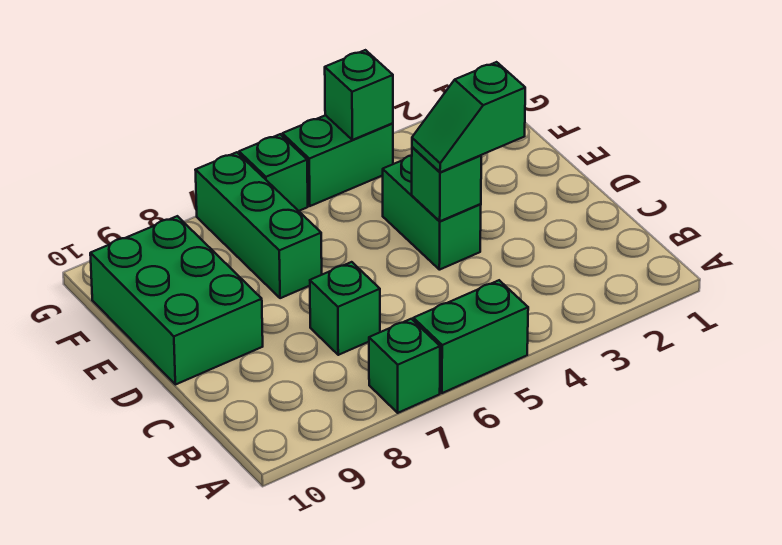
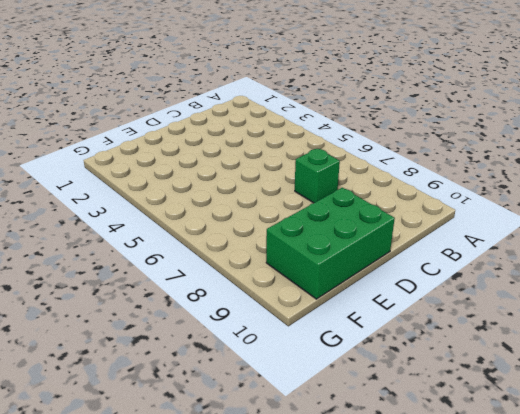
none -> green brick A5:A6 level 1
none -> green brick A7 level 1

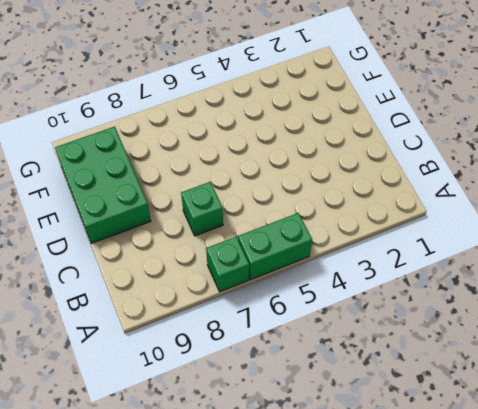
none -> green brick D4:E4 level 1
none -> green brick E7:G7 level 1

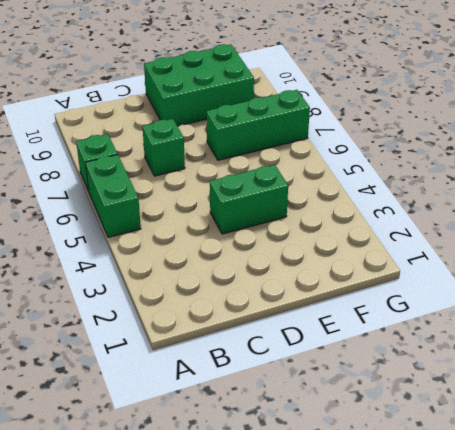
none -> green brick G4:G5 level 1
none -> green brick G6 level 1

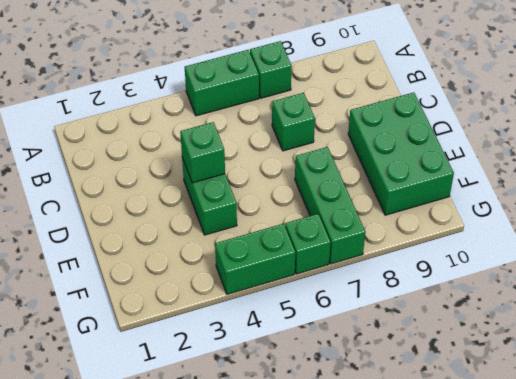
none -> green brick G4 level 2
none -> green slope D3:D4 level 3 top 3

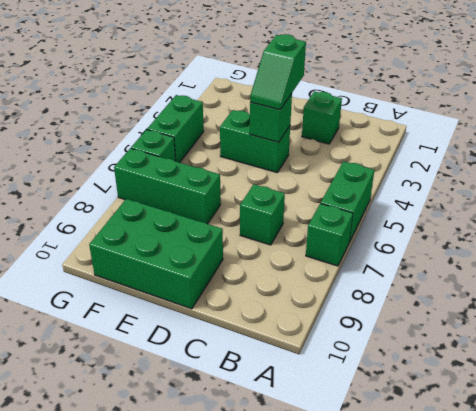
green brick C2 level 1 -> green brick G4 level 2

